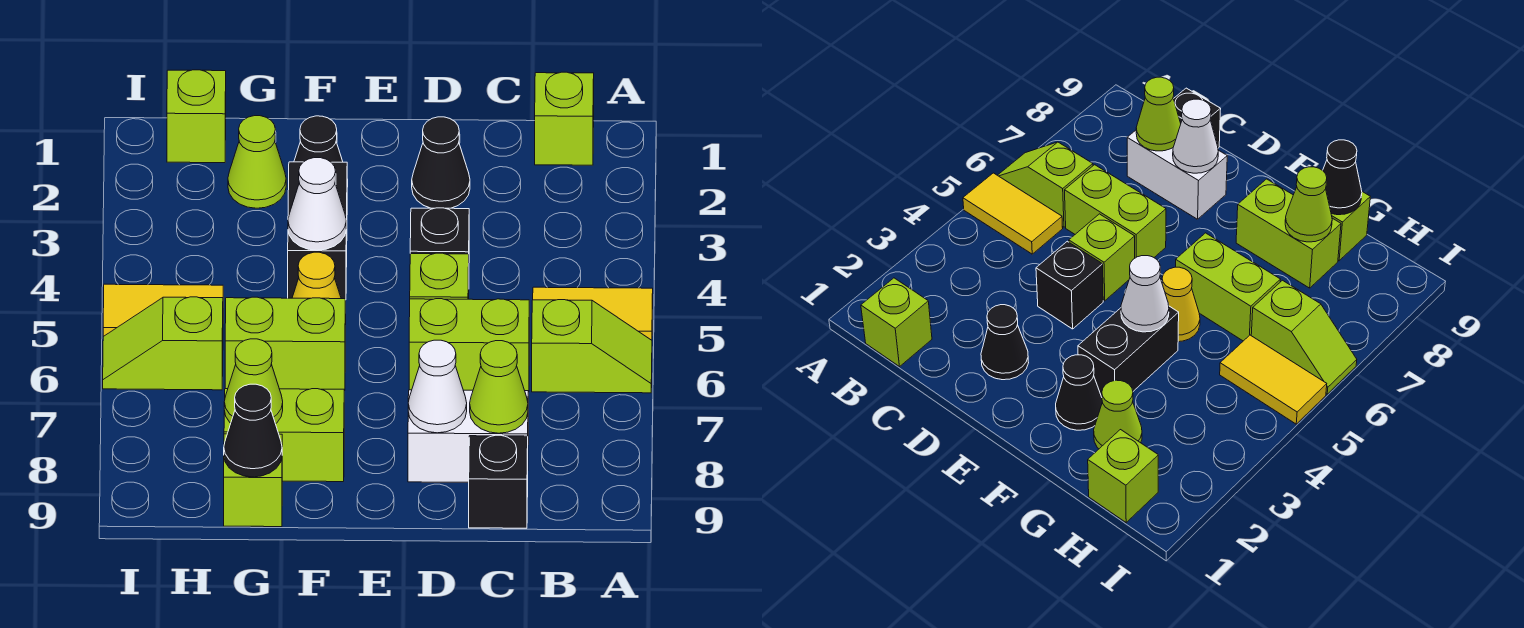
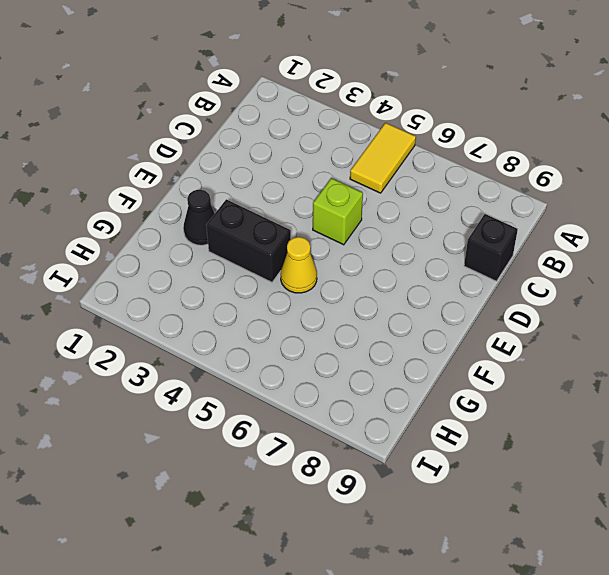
none -> lime slope A6:B6 level 1 top B
none -> lime brick B1 level 1
none -> lime brick C6:D6 level 1

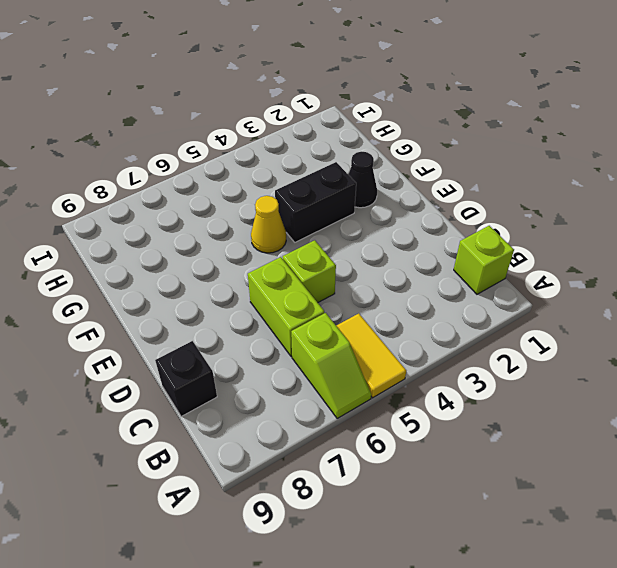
none -> white brick C8:D8 level 1
none -> black cone D2 level 1
none -> black brick D4 level 1

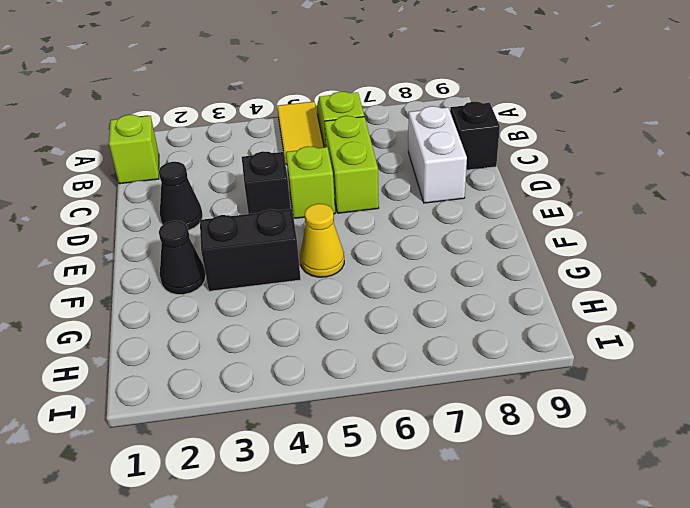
none -> lime brick F6:G6 level 1
none -> lime brick F8:G8 level 1
none -> lime cone G2 level 1

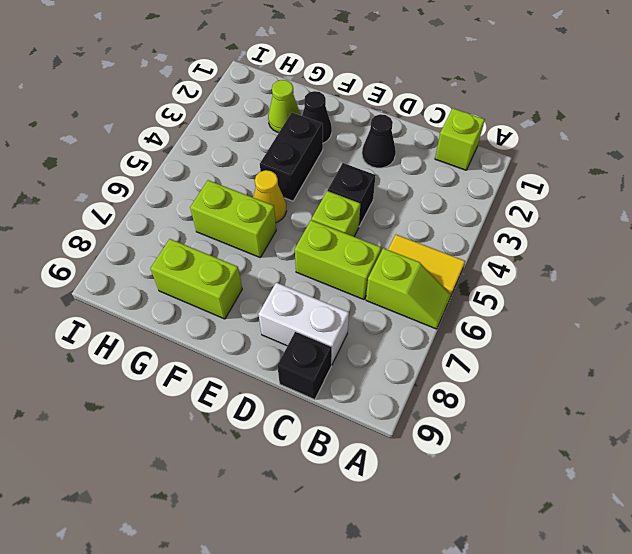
none -> lime brick G9 level 1
none -> lime brick H1 level 1
none -> yellow tile H5:I5 level 1

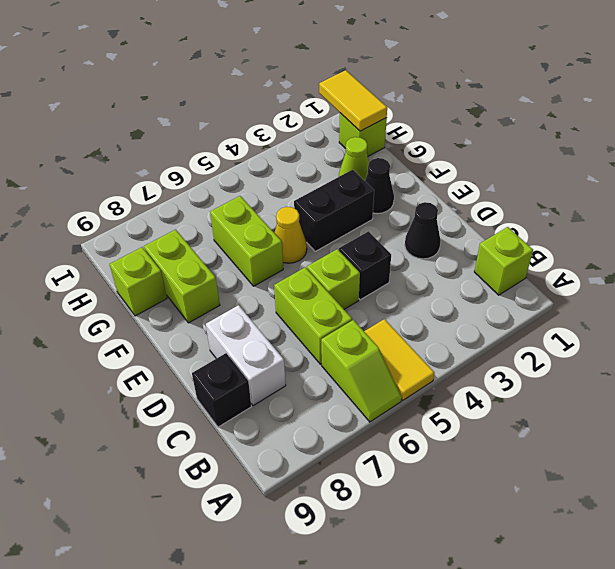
yellow tile H1:I1 level 2 -> yellow tile H5:I5 level 1
none -> lime slope H6:I6 level 1 top H
none -> lime cone C8 level 2
none -> white cone D8 level 2

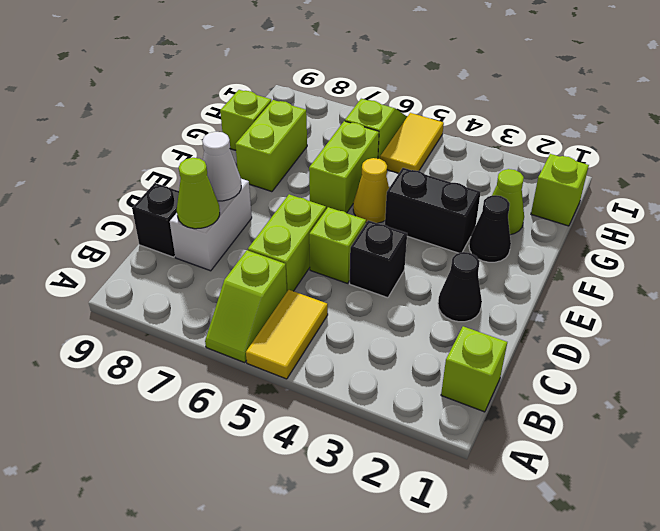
none -> white cone F4 level 2
none -> lime cone G8 level 2
none -> black cone G9 level 2

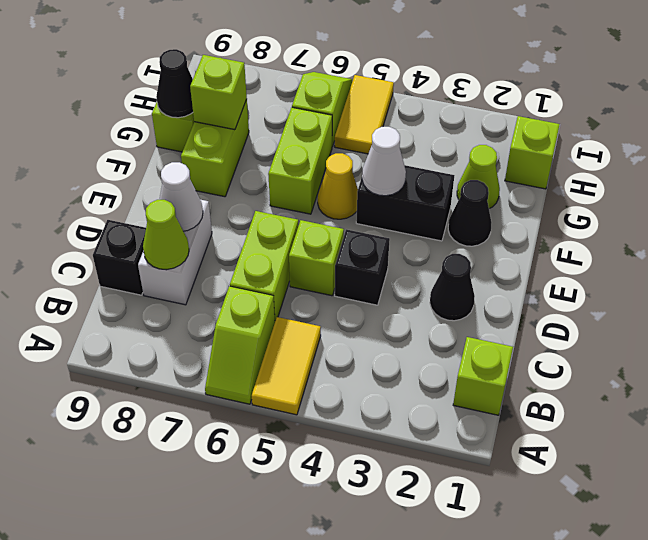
lime brick G8 level 2 -> lime cone G8 level 2

